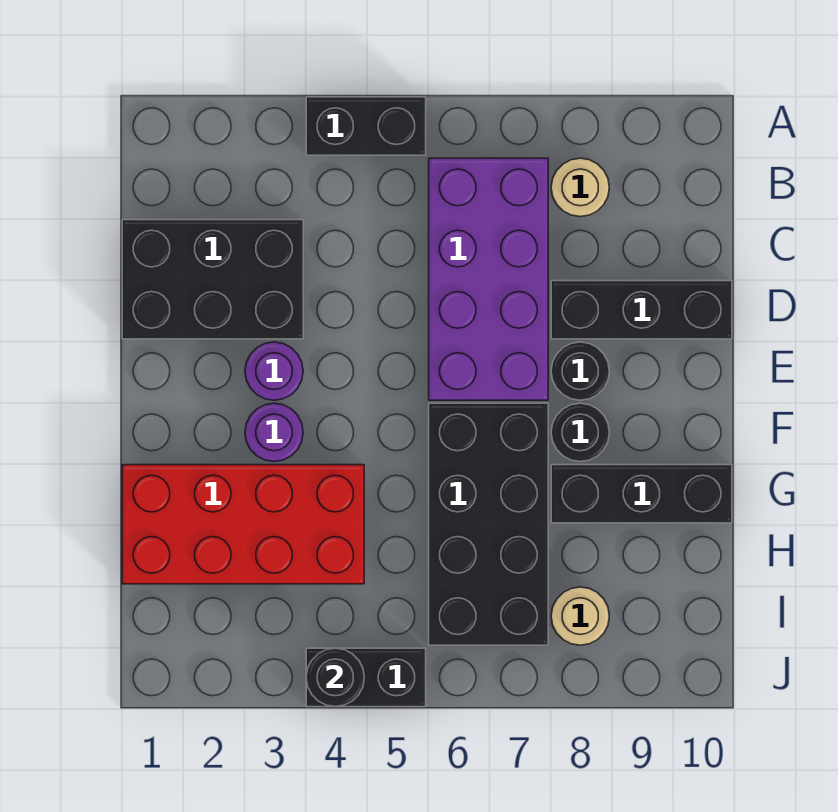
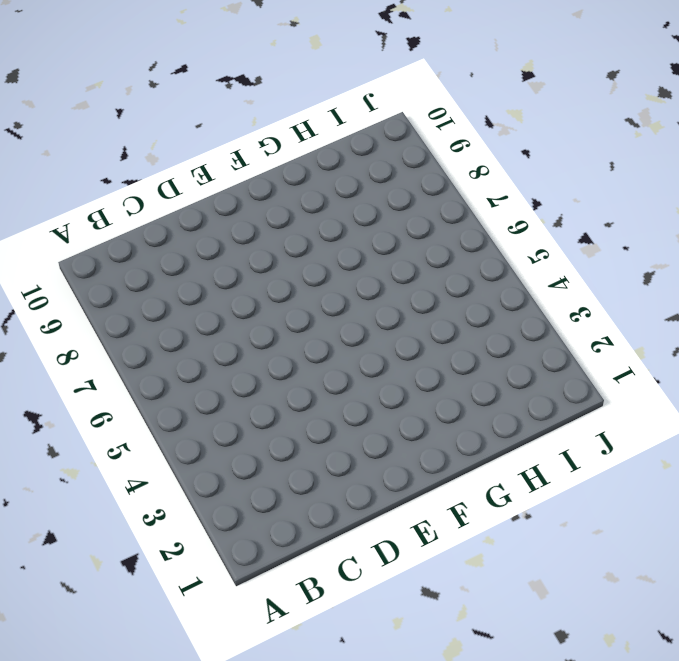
none -> black brick A4:A5 level 1
none -> purple brick B6:E7 level 1
none -> tan round brick B8 level 1

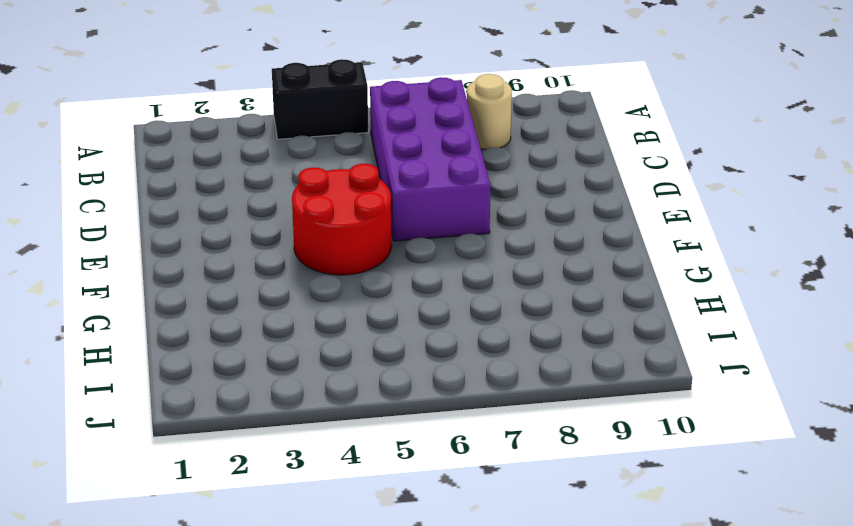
red round brick E4:F5 level 1 -> none
none -> black brick C1:D3 level 1
none -> black brick D8:D10 level 1
none -> purple round brick E3 level 1

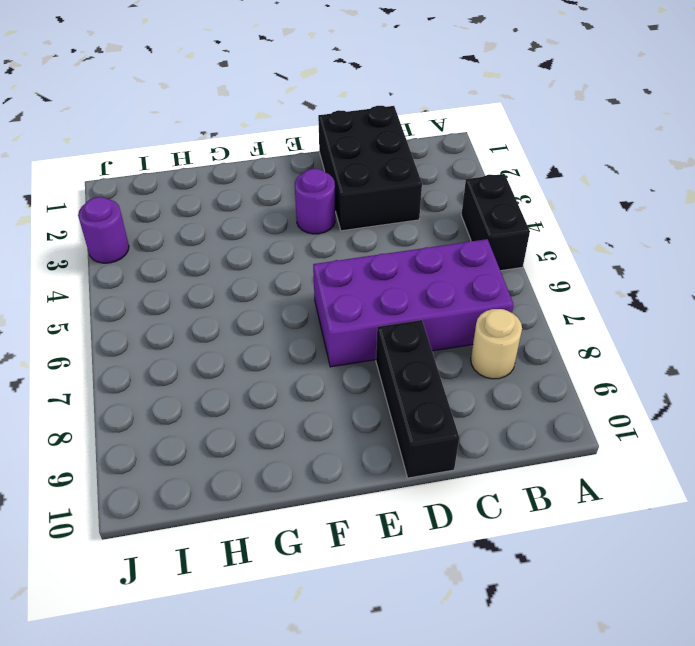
purple round brick J3 level 1 -> purple round brick F3 level 1
none -> black round brick E8 level 1
none -> black brick F6:I7 level 1
none -> black round brick F8 level 1

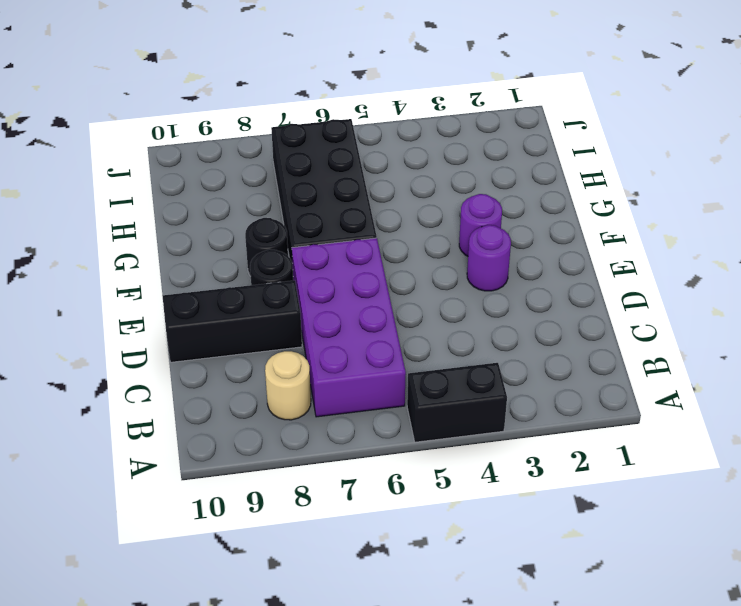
none -> black brick C1:D3 level 1
none -> red brick G1:H4 level 1
none -> black brick G8:G10 level 1

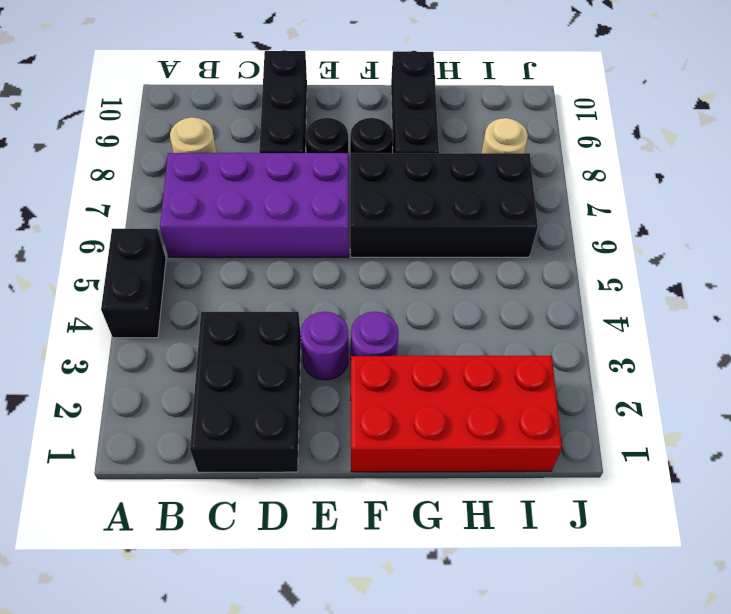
red brick F1:I2 level 1 -> red brick G1:H4 level 1
none -> black brick J4:J5 level 1
none -> black round brick J4 level 2

